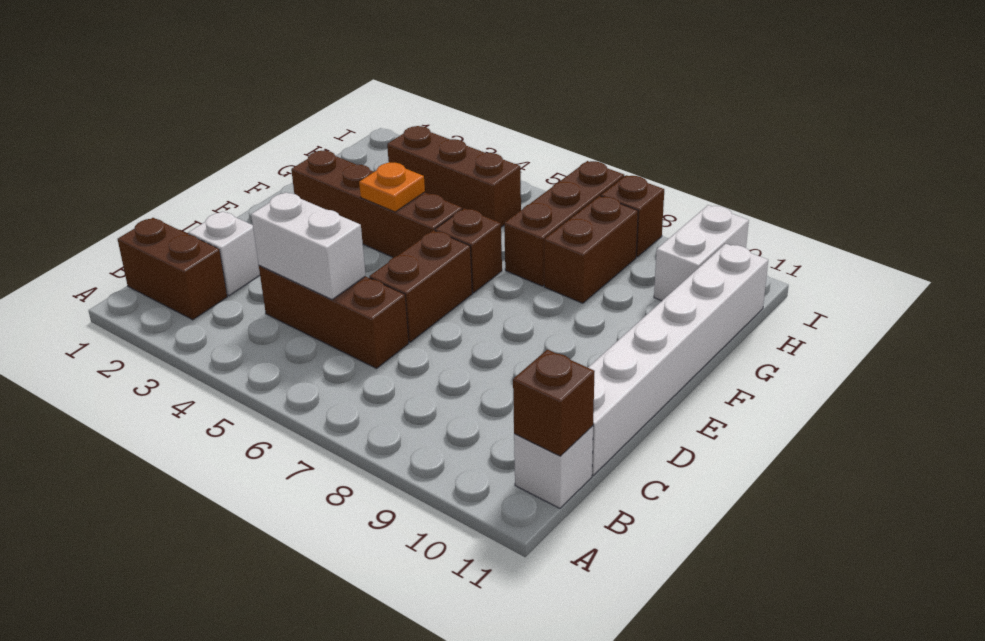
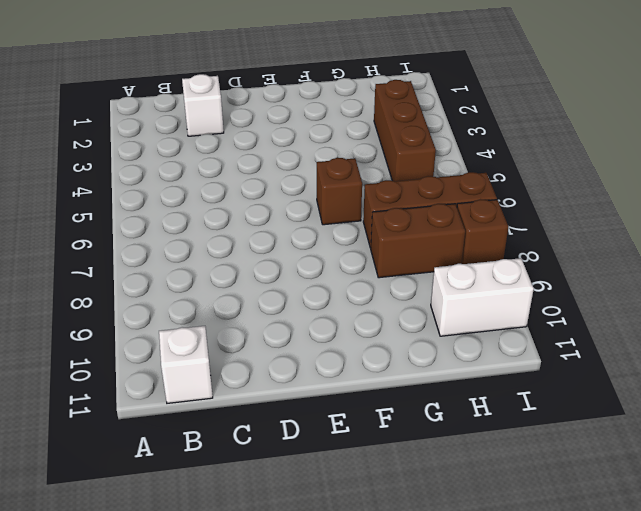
none -> brown brick B1:B2 level 1
none -> brown brick C4:C6 level 1
none -> white brick C11:H11 level 1

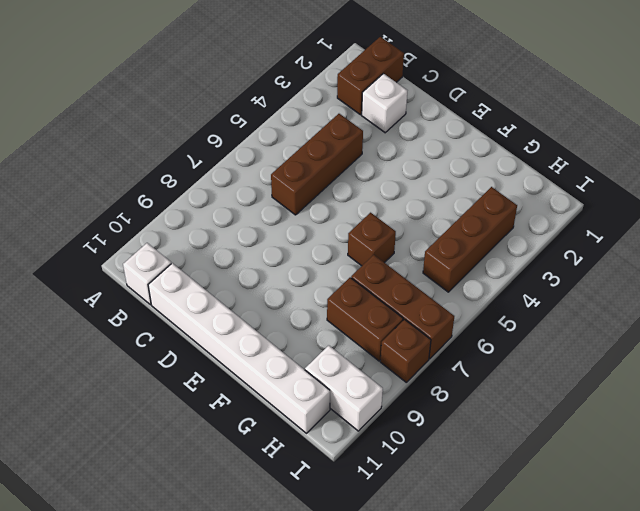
none -> brown brick D6:E6 level 1
none -> brown brick F2:F5 level 1
none -> brown brick B11 level 2

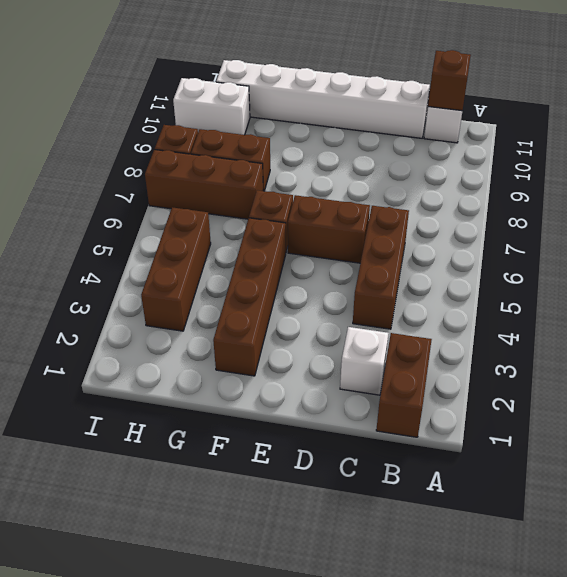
none -> white brick C4:C5 level 2
none -> orange plate F4 level 2

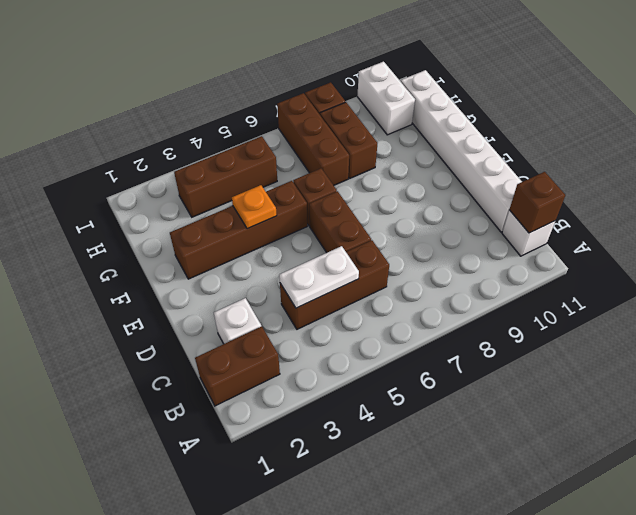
white plate C4:C5 level 2 -> white brick C4:C5 level 2

